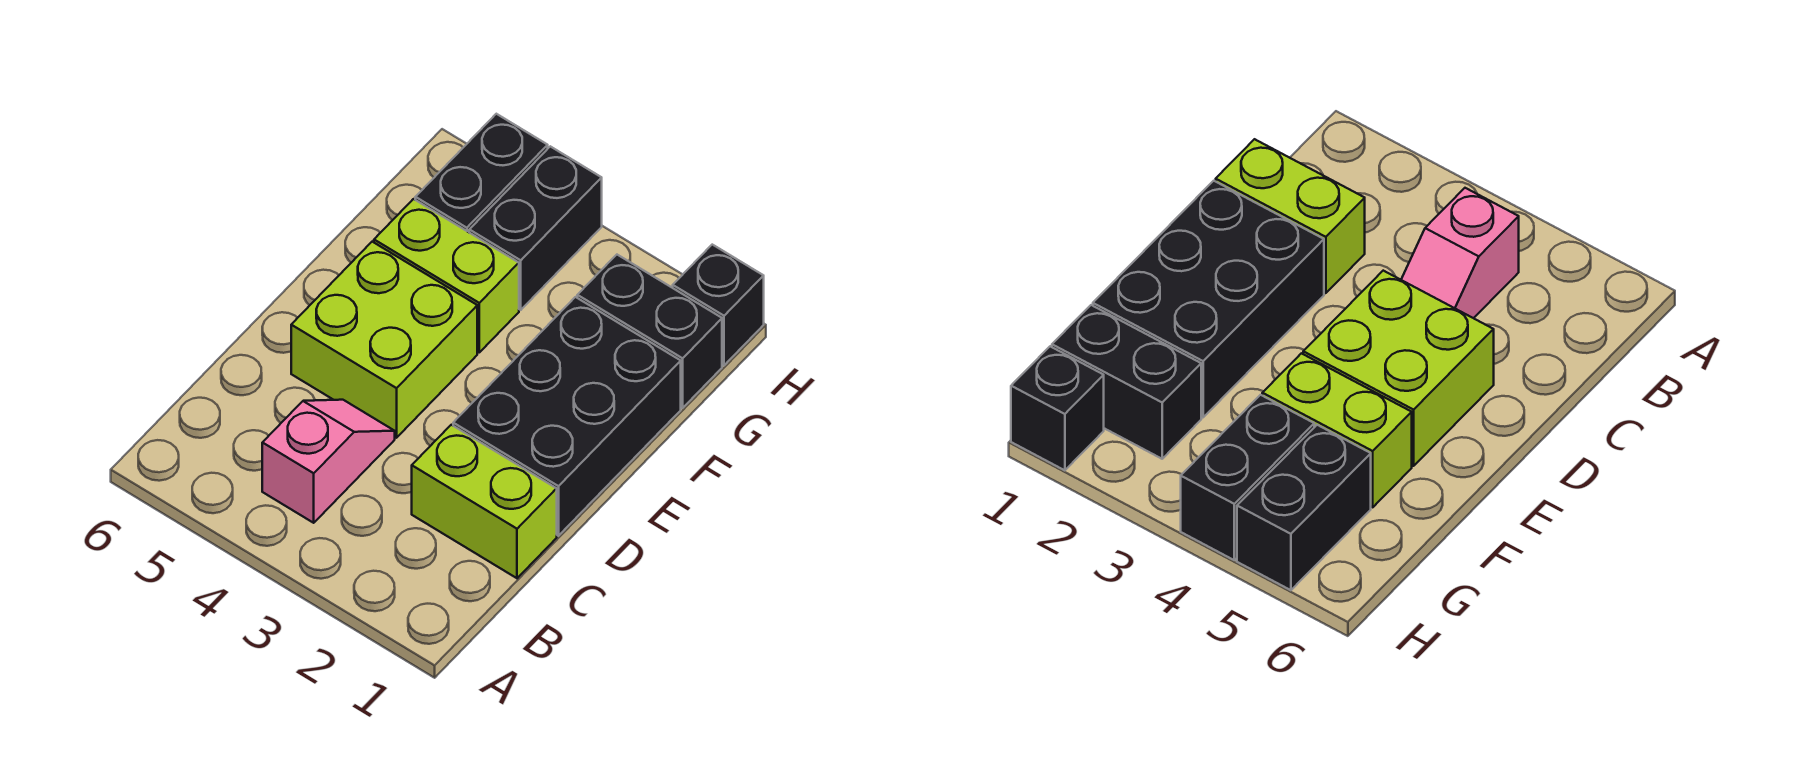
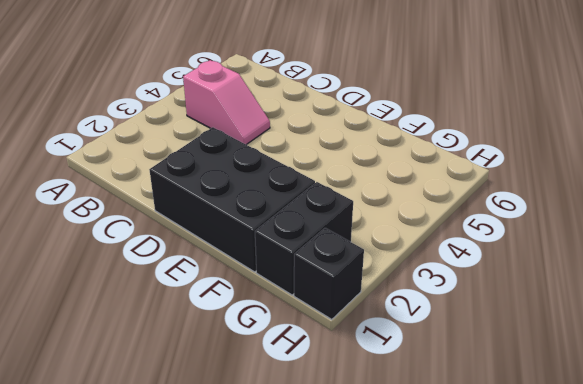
none -> lime brick C1:C2 level 1
none -> lime brick D4:E5 level 1

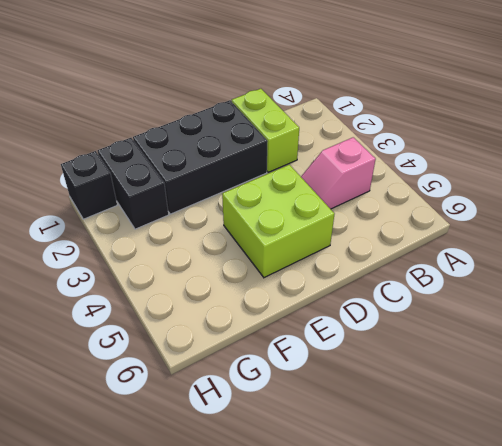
none -> lime brick F4:F5 level 1
none -> black brick G4:H4 level 1

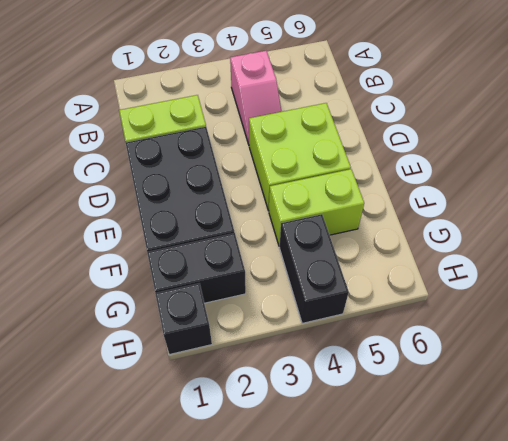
none -> black brick G5:H5 level 1

